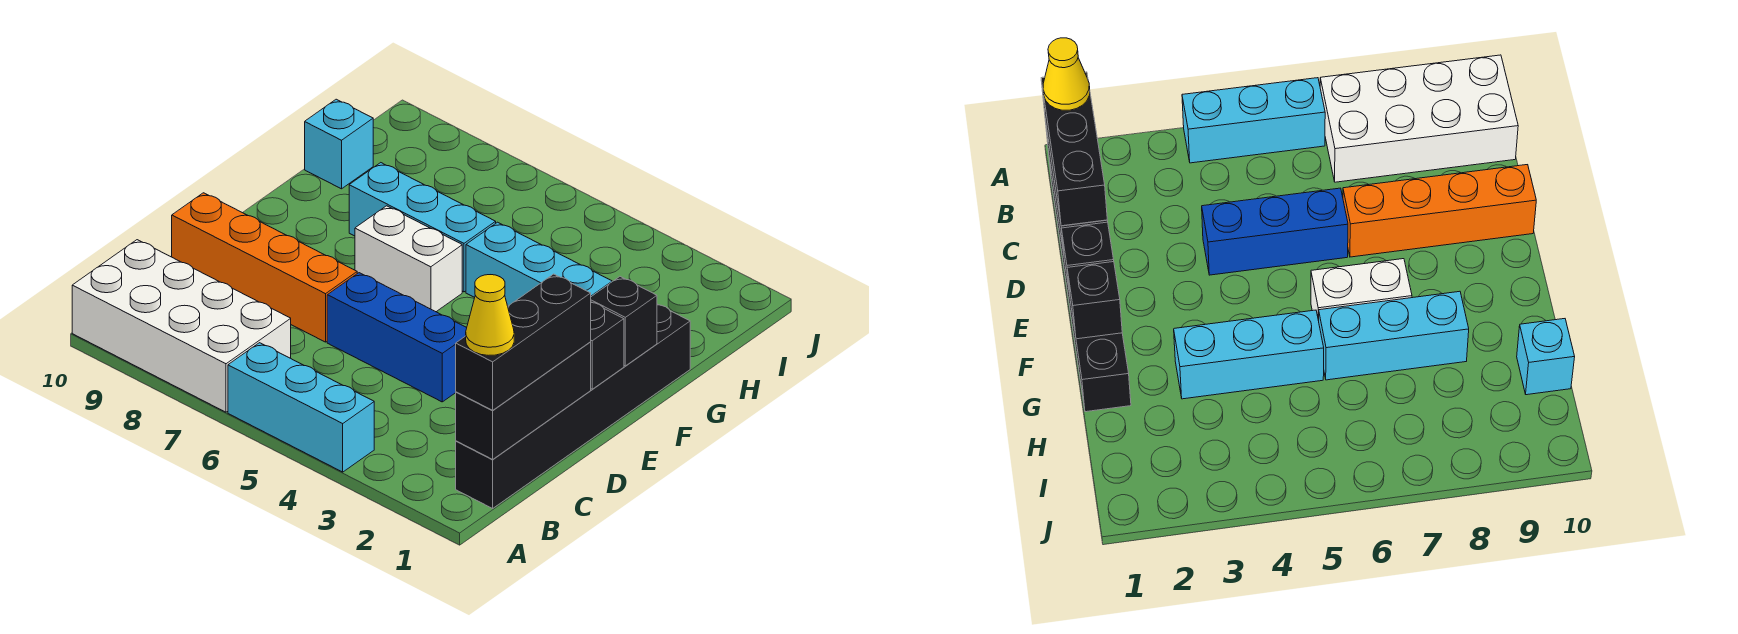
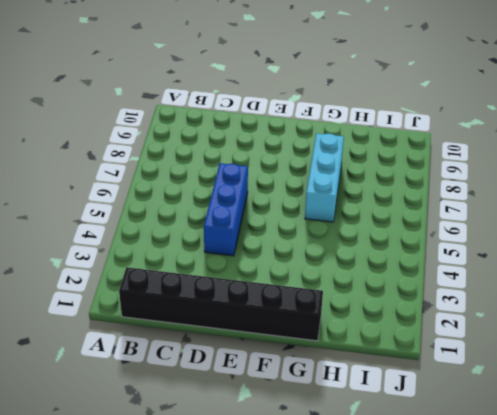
none -> cyan brick A4:A6 level 1
none -> white brick A7:B10 level 1
none -> orange brick D7:D10 level 1

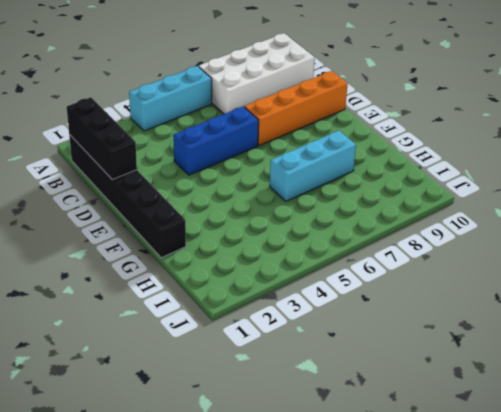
none -> white brick F6:F7 level 1
none -> cyan brick G3:G5 level 1
none -> cyan brick H10 level 1

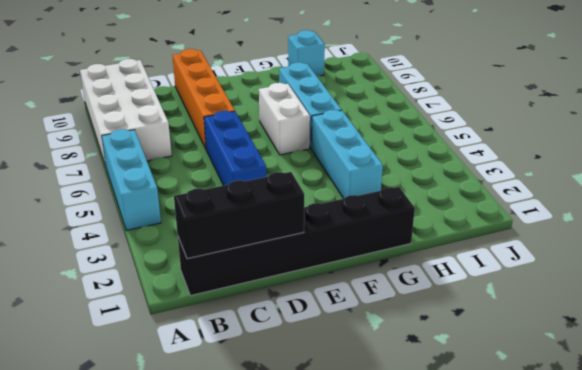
none -> black brick E1 level 2
none -> black brick F1 level 2
none -> black brick B1:D1 level 3

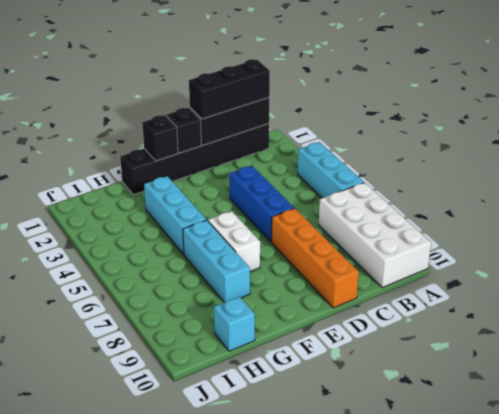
none -> yellow cone B1 level 4

